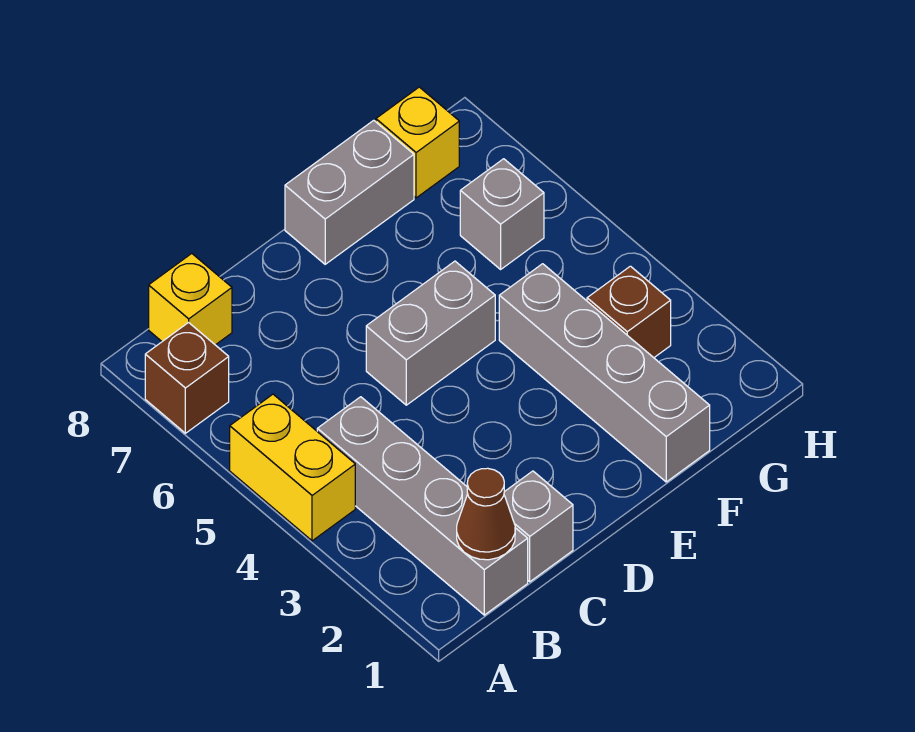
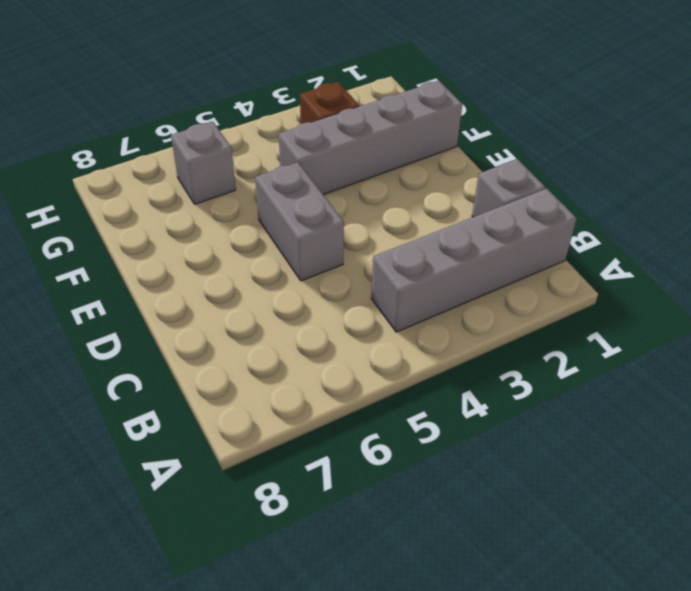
none -> yellow brick A4:A5 level 1
none -> brown brick A7 level 1
none -> yellow brick B8 level 1

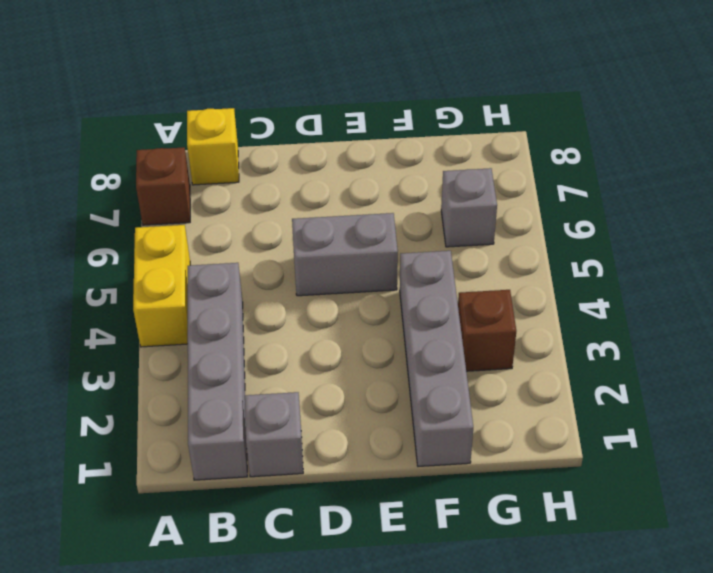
none -> grey brick E8:F8 level 1
none -> yellow brick G8 level 1
none -> brown cone B1 level 2

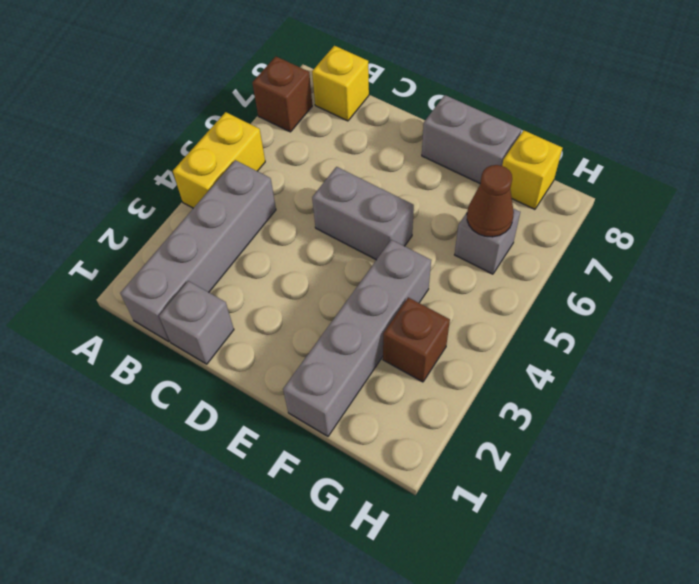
brown cone G6 level 2 -> brown cone B1 level 2

